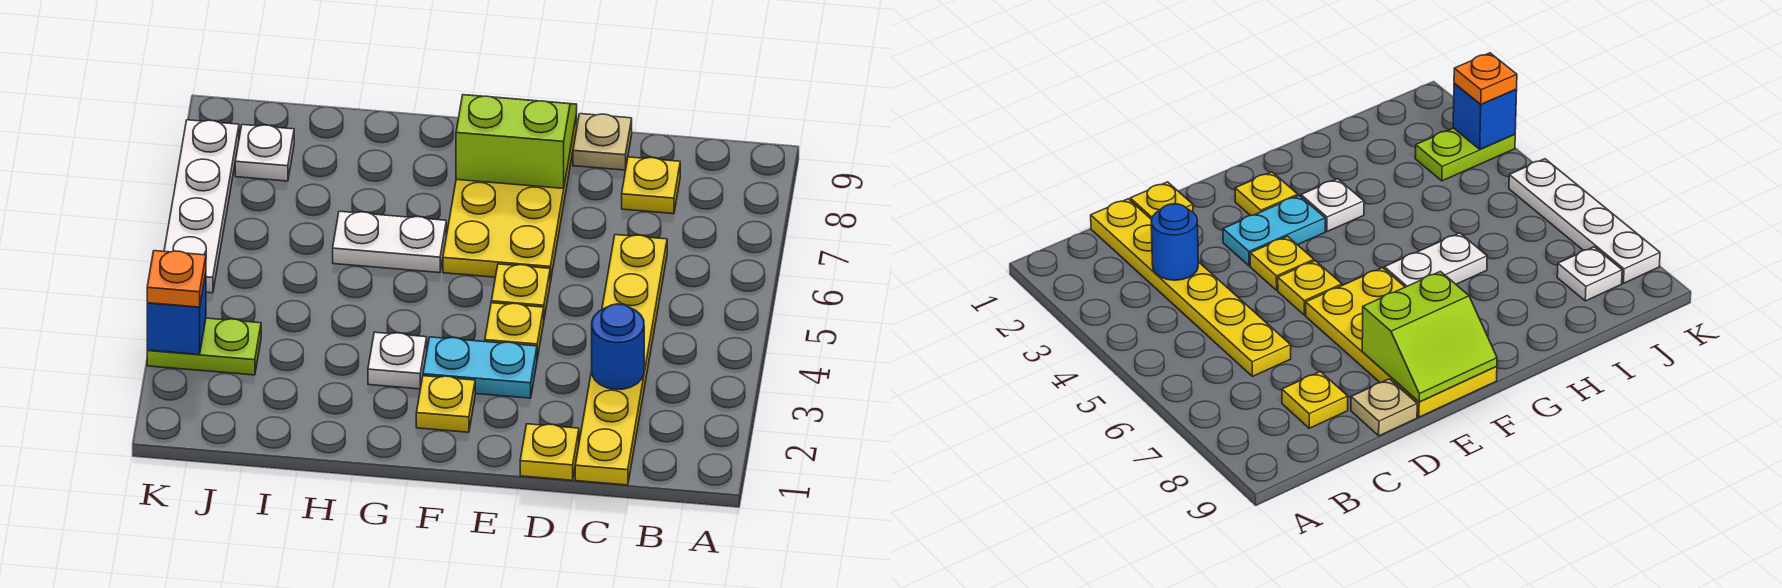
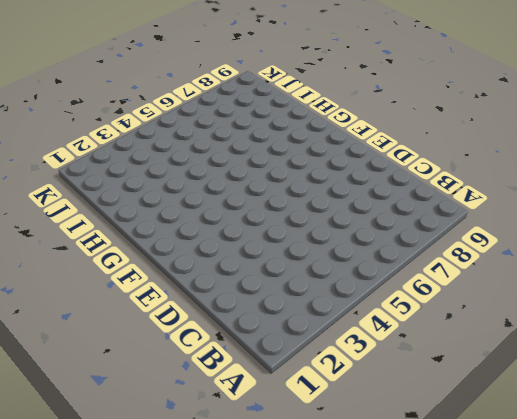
none -> yellow plate C1:C6 level 1
none -> yellow plate C8 level 1
none -> yellow plate D1 level 1

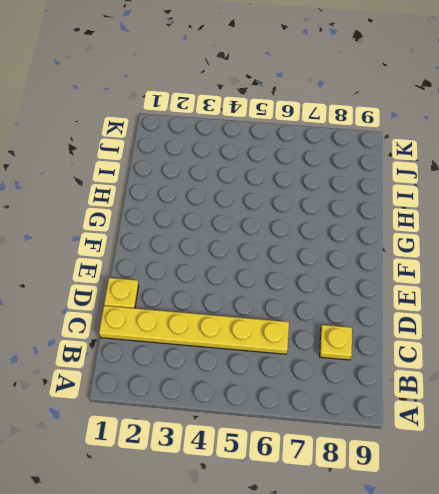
none -> tan plate D9 level 1
none -> cyan plate E3:F3 level 1
none -> yellow plate E4 level 1

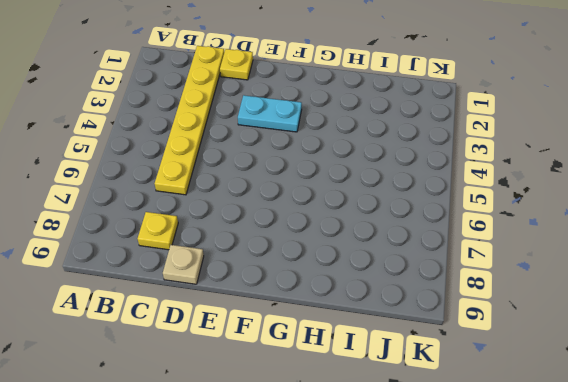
none -> yellow plate E4 level 1
none -> yellow plate E5 level 1
none -> yellow plate E6:F9 level 1

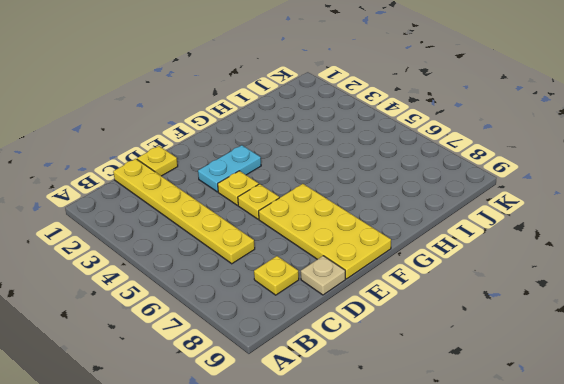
none -> yellow plate F2 level 1
none -> white plate G3 level 1
none -> white plate G6:H6 level 1

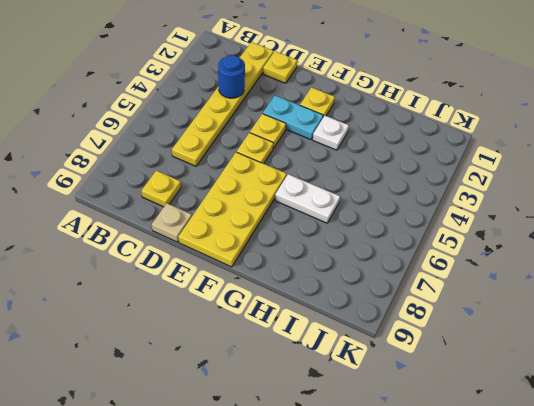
none -> lime plate J3:K3 level 1
none -> white plate J8 level 1
none -> white plate K5:K8 level 1

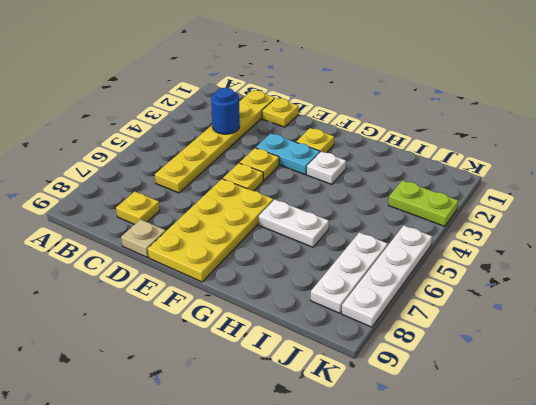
white plate J6:J8 level 1 -> white plate J8 level 1
none -> lime slope E8:F9 level 2 top 8
none -> blue brick K3 level 2
none -> orange plate K3 level 3

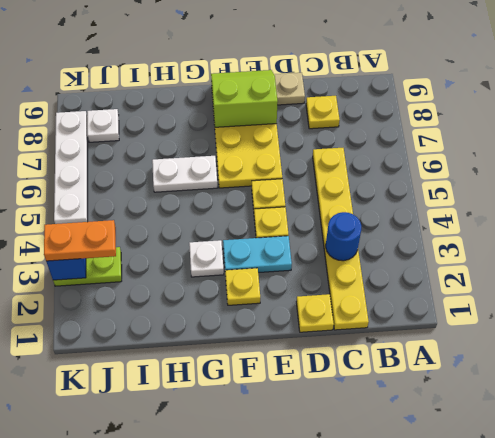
orange plate J3:K3 level 3 -> orange plate K3 level 3

